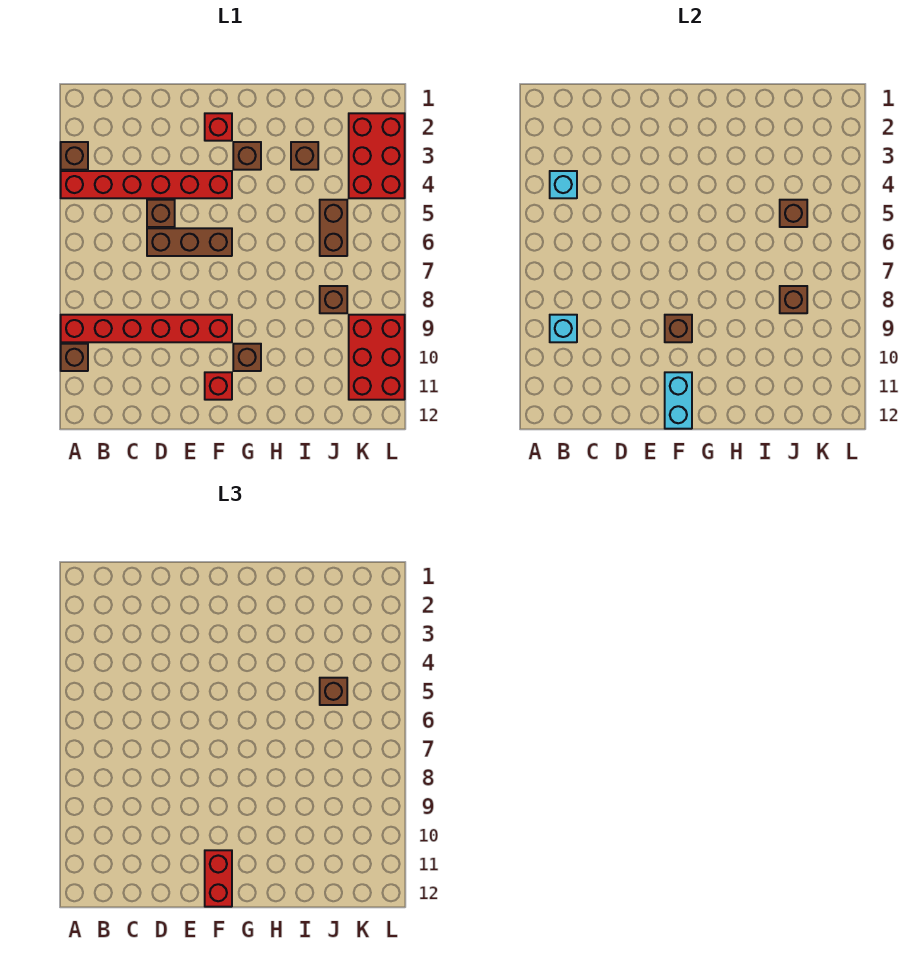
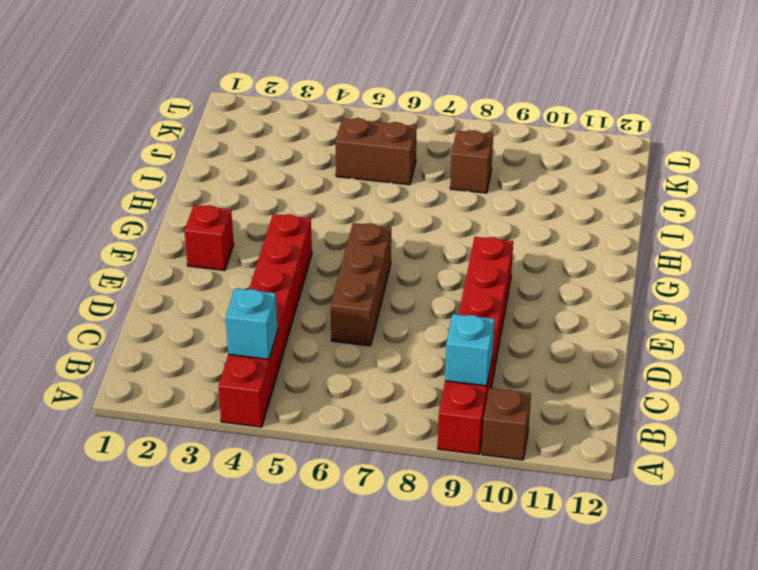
none -> brown brick A3 level 1
none -> brown brick D5 level 1
none -> red brick F11 level 1

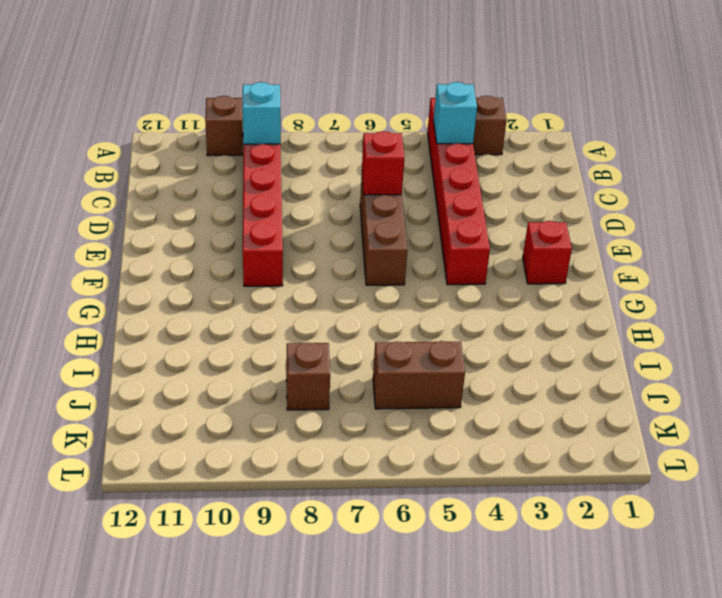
red brick D6 level 2 -> red brick F11 level 1
none -> brown brick D5 level 1
none -> brown brick G3 level 1
none -> brown brick G10 level 1

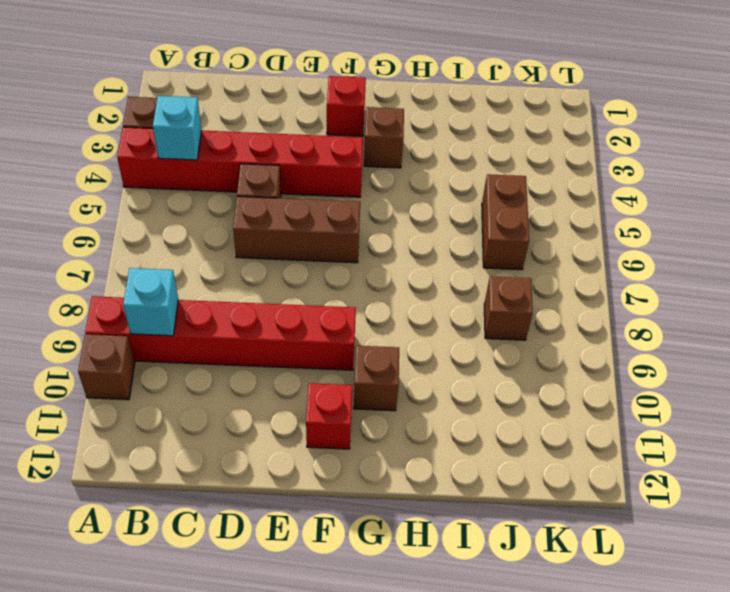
none -> brown brick I3 level 1
none -> red brick K2:L4 level 1
none -> red brick K9:L11 level 1

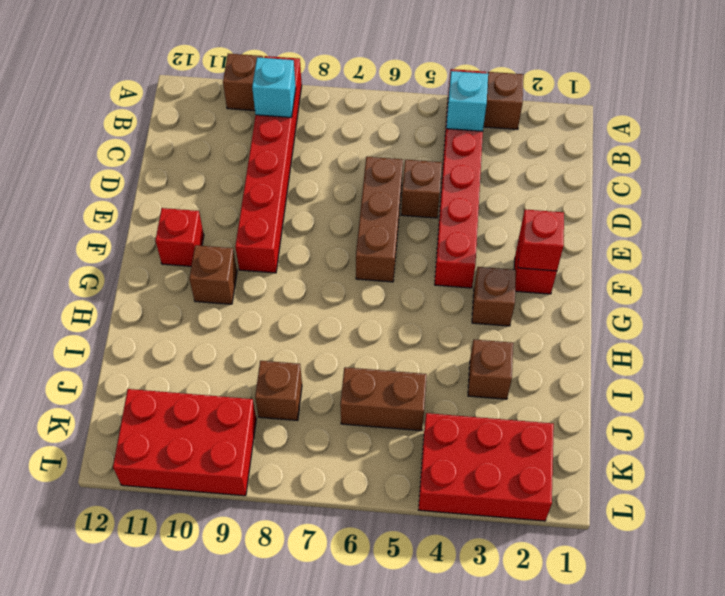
red brick F2 level 2 -> none
none -> brown brick F9 level 2
none -> cyan brick F11:F12 level 2
none -> brown brick J5 level 2

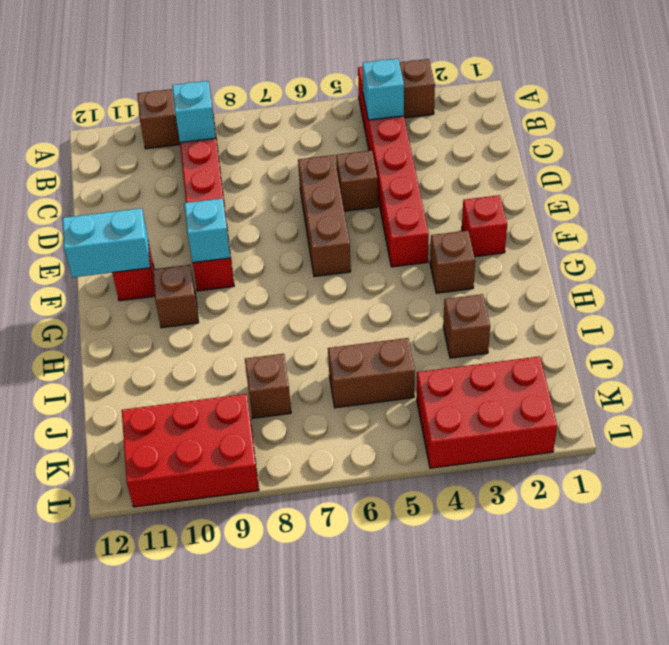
cyan brick F9 level 2 -> brown brick F9 level 2
none -> brown brick J5 level 2
none -> brown brick J8 level 2
none -> red brick F11:F12 level 3

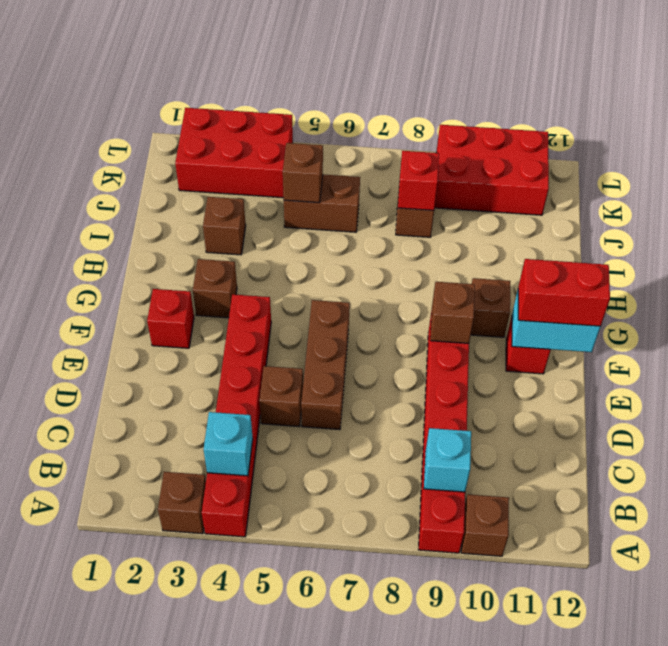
red brick J8 level 2 -> brown brick J8 level 2
none -> brown brick J5 level 3

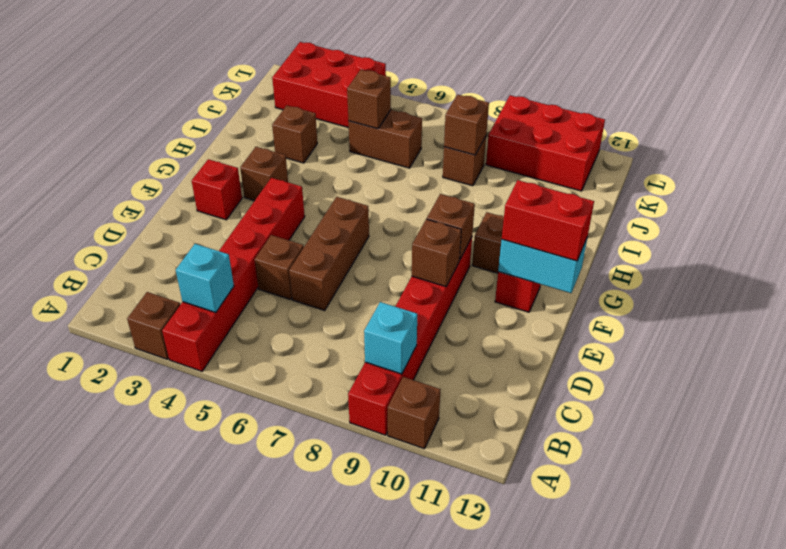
brown brick E9 level 2 -> brown brick J5 level 3

